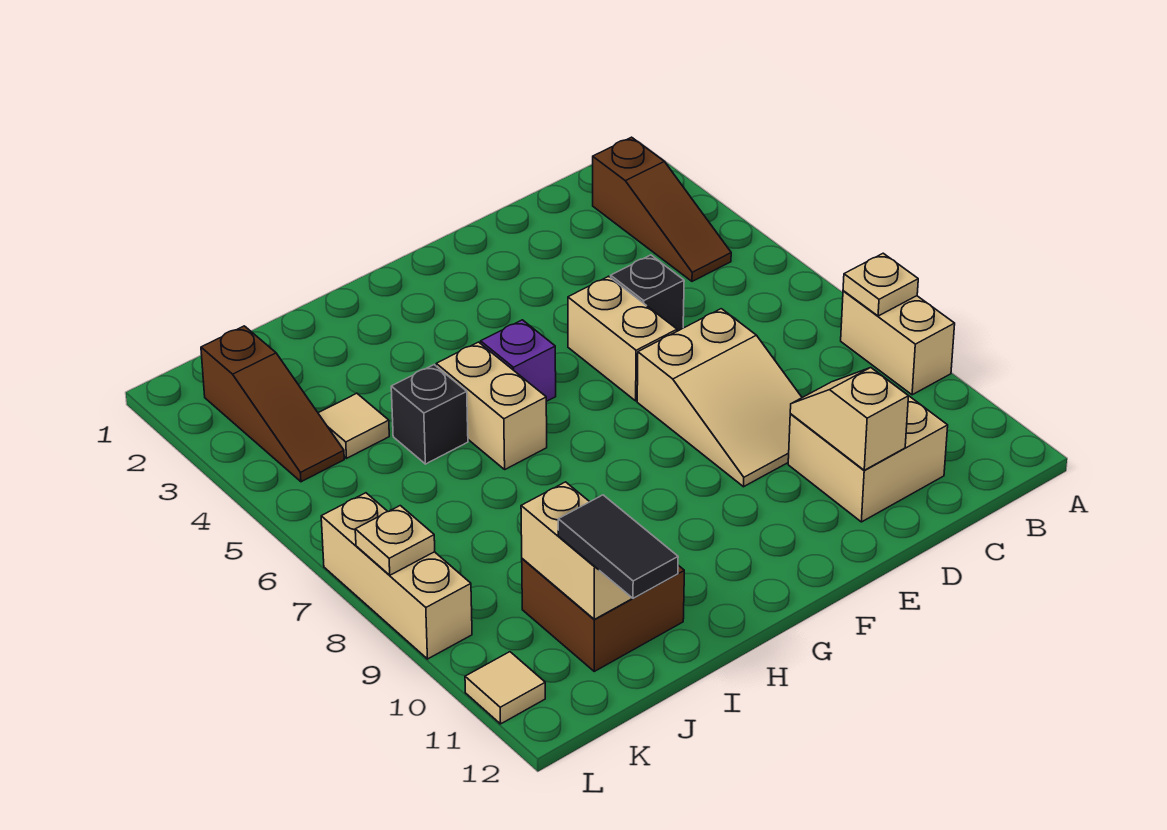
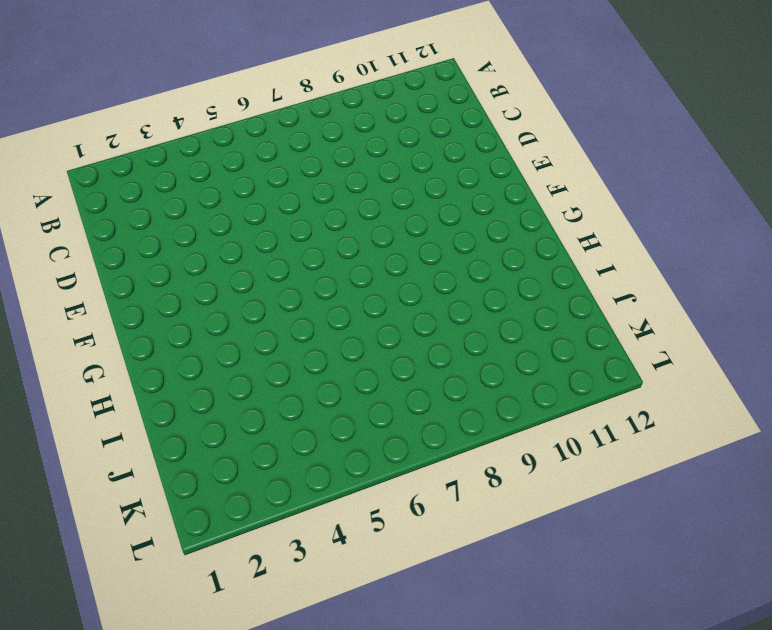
none -> tan brick A8:A9 level 1
none -> brown slope B2:B4 level 1 top 2
none -> tan brick C10:D11 level 1

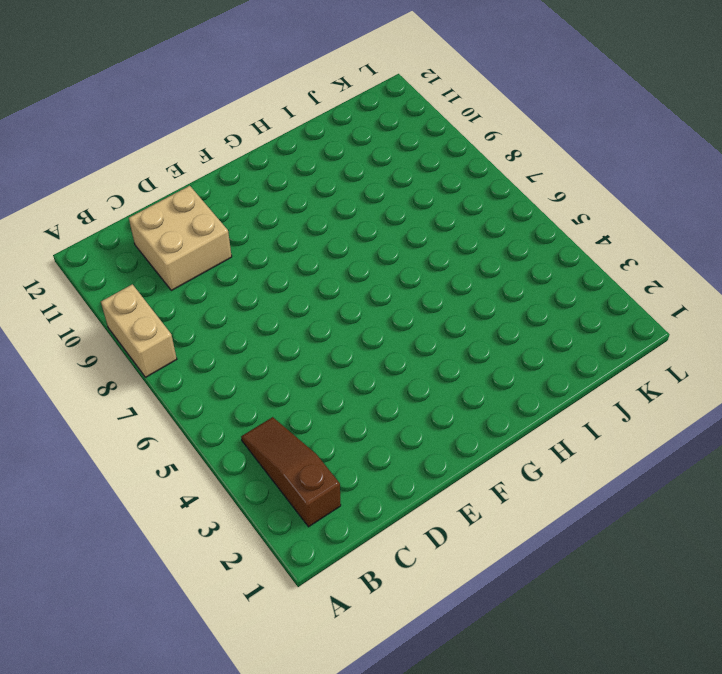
none -> black brick D5 level 1
none -> tan slope D7:E9 level 1 top 7
none -> tan brick E5:E6 level 1

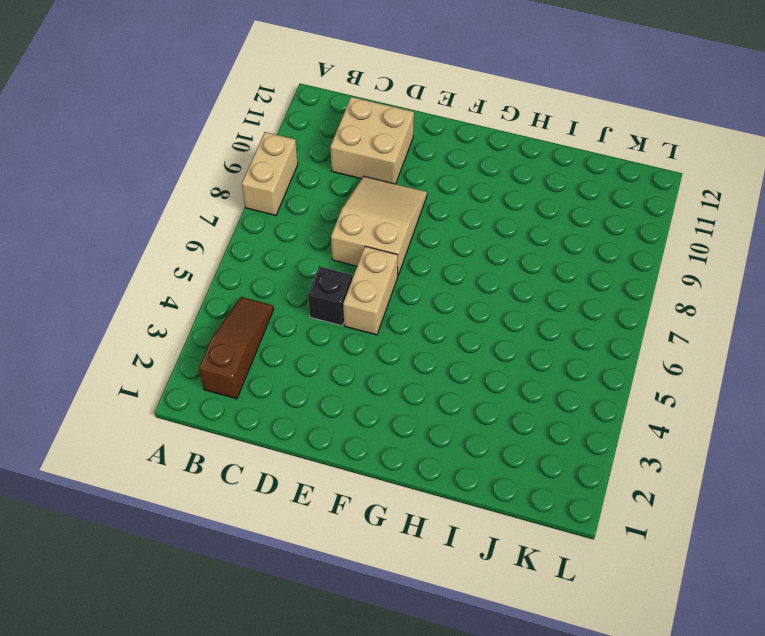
none -> purple brick G5 level 1
none -> tan brick H5:H6 level 1
none -> black brick I5 level 1

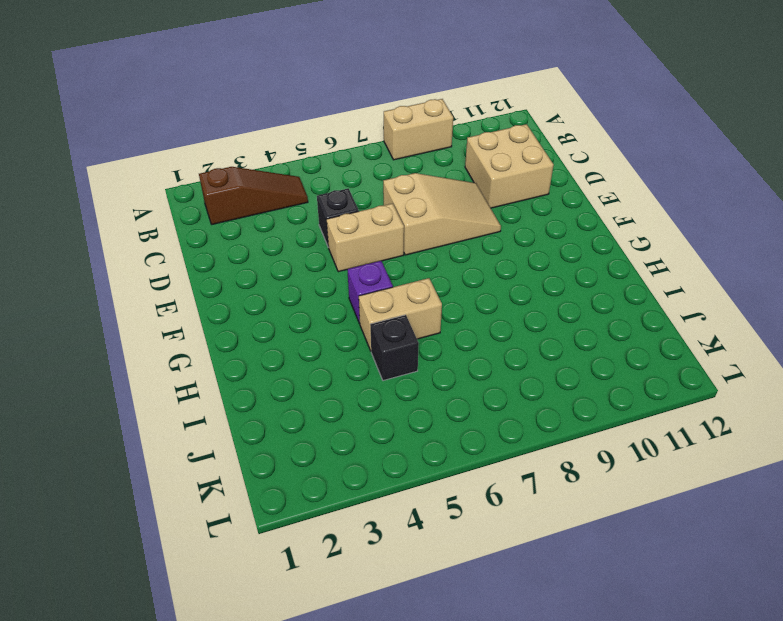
none -> brown brick I10:J11 level 1
none -> tan tile J4 level 1
none -> brown slope K2:K4 level 1 top 2

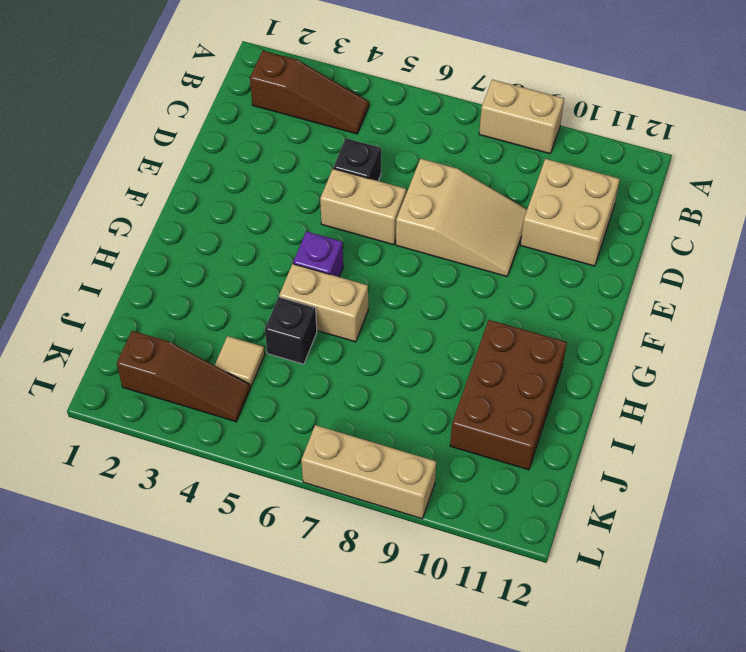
brown brick H10:J11 level 1 -> brown brick I10:J11 level 1
none -> tan tile L11 level 1
none -> tan plate A8 level 2
none -> tan slope D10:D11 level 2 top 11

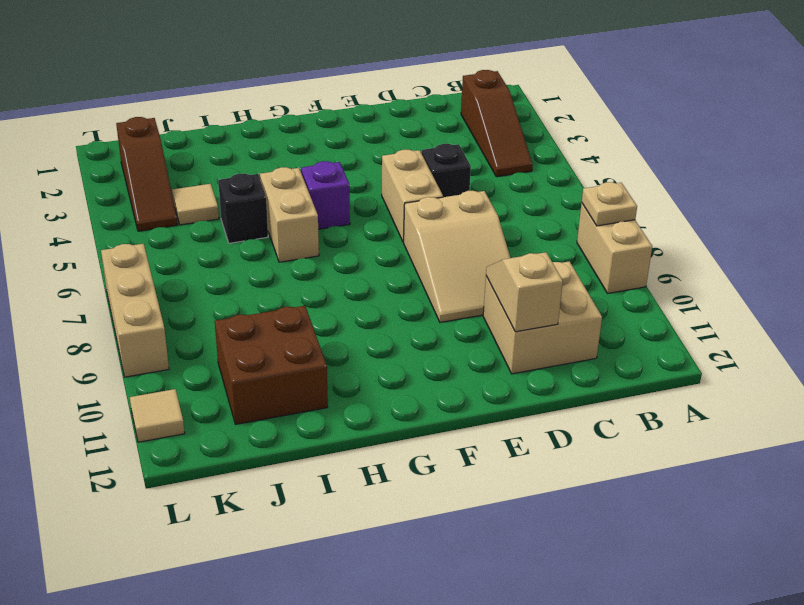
none -> tan brick J10:J11 level 2
none -> tan plate L8 level 2
none -> black tile J11:J12 level 3

